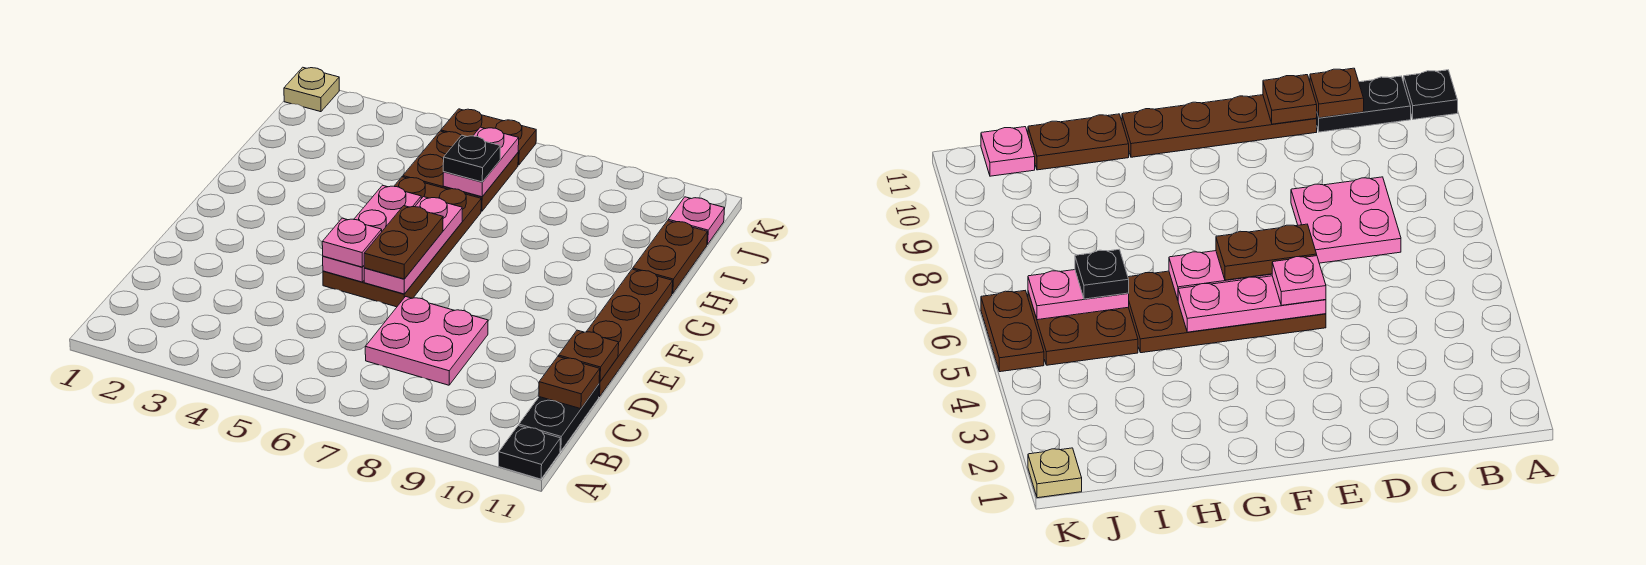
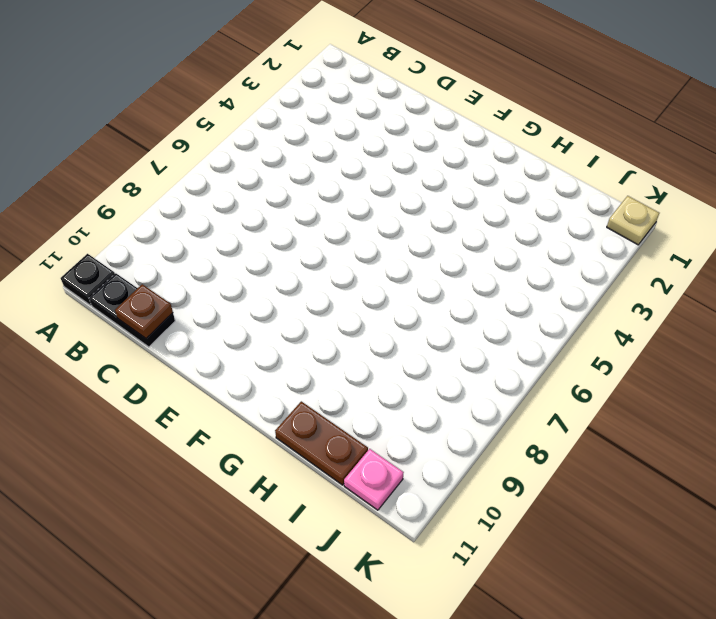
none -> pink plate C7:D8 level 1
none -> brown plate D11:G11 level 1
none -> brown plate E5:H6 level 1

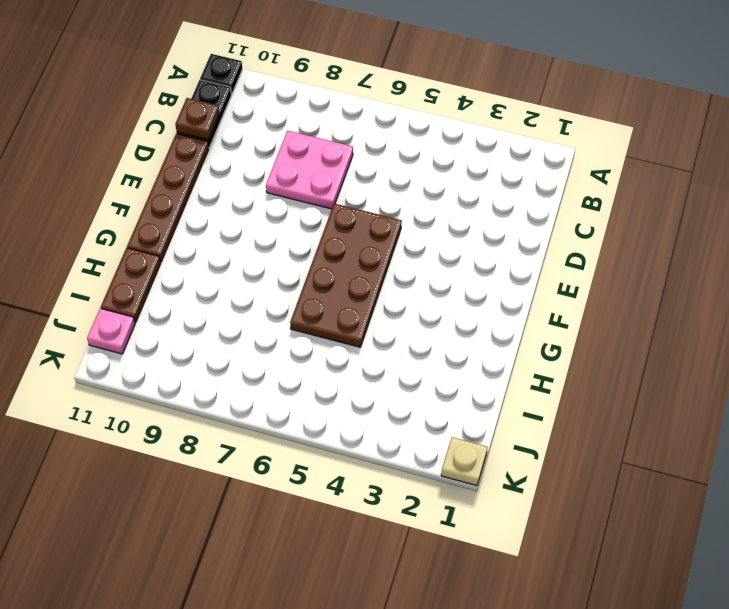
none -> brown plate I5:J6 level 1
none -> brown plate K5:K6 level 1
none -> brown plate D11 level 2

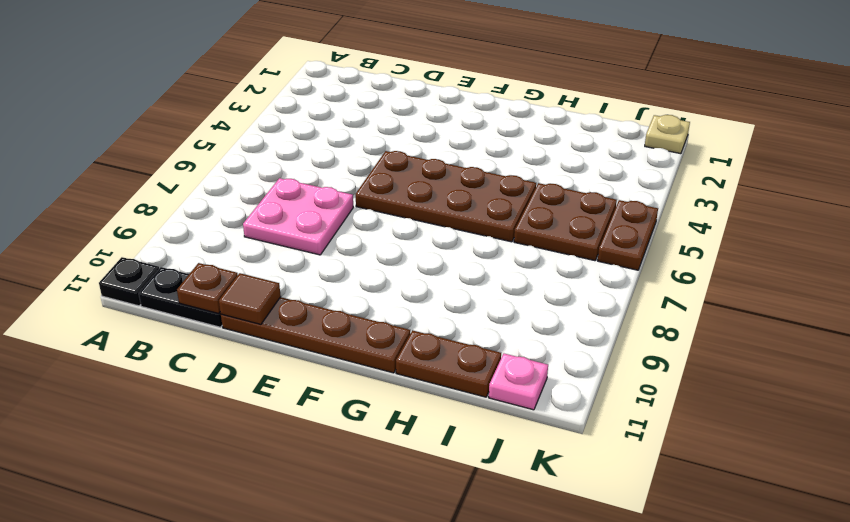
brown tile D11 level 2 -> brown plate D11 level 2
none -> pink plate E5:G5 level 2
none -> pink plate E6:G6 level 2
none -> pink plate I6:J6 level 2

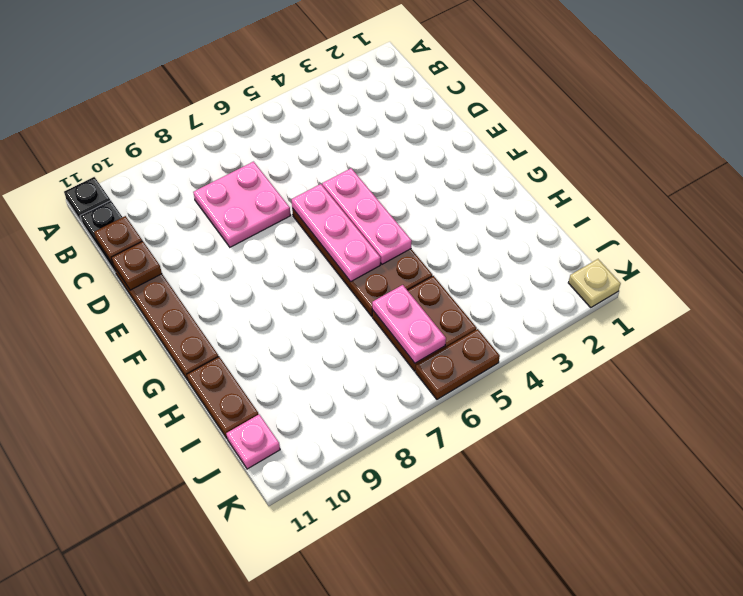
none -> pink plate E5 level 3
none -> brown plate E6:F6 level 3
none -> black plate I6 level 3

